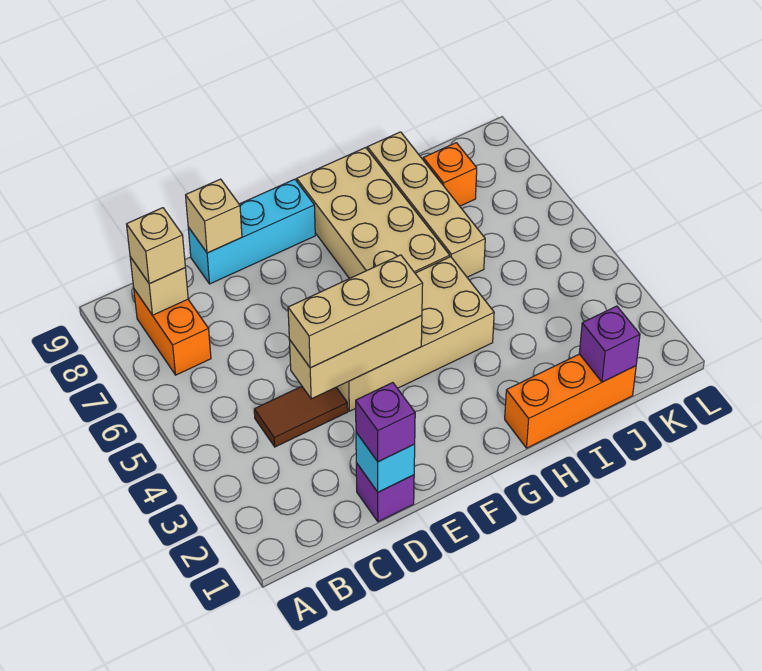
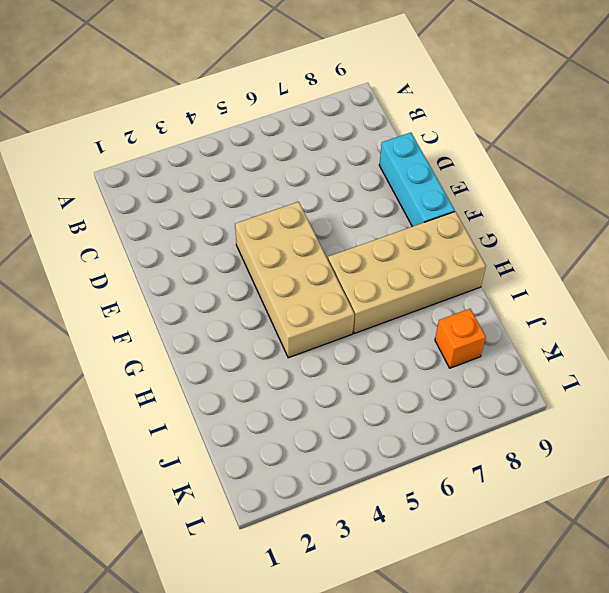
none -> orange brick B7:B8 level 1
none -> brown tile C4:D4 level 1
none -> purple brick D1 level 1

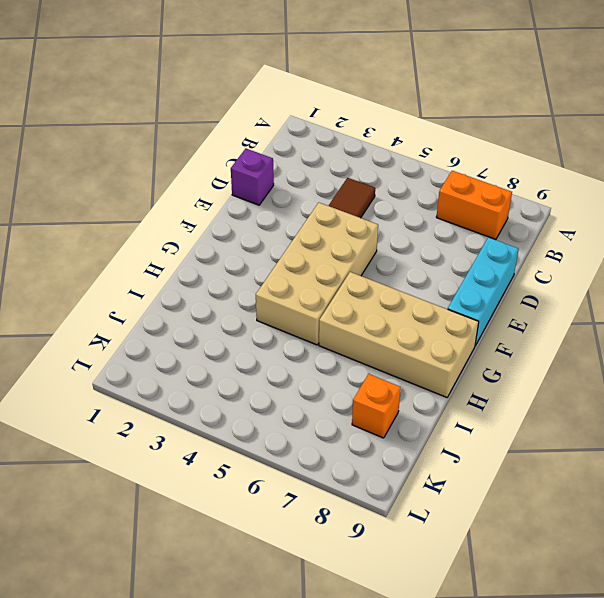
none -> orange brick H1:J1 level 1
none -> tan brick I6:I9 level 1
none -> tan brick B8 level 2

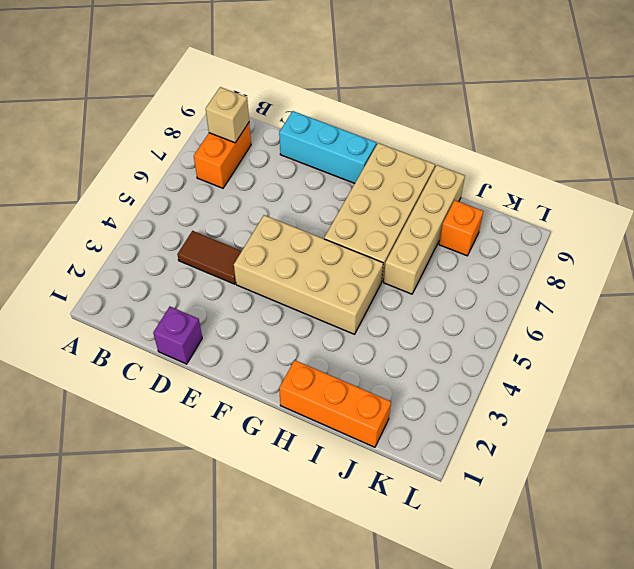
none -> cyan brick D1 level 2
none -> tan brick D4:F4 level 2
none -> tan brick D9 level 2

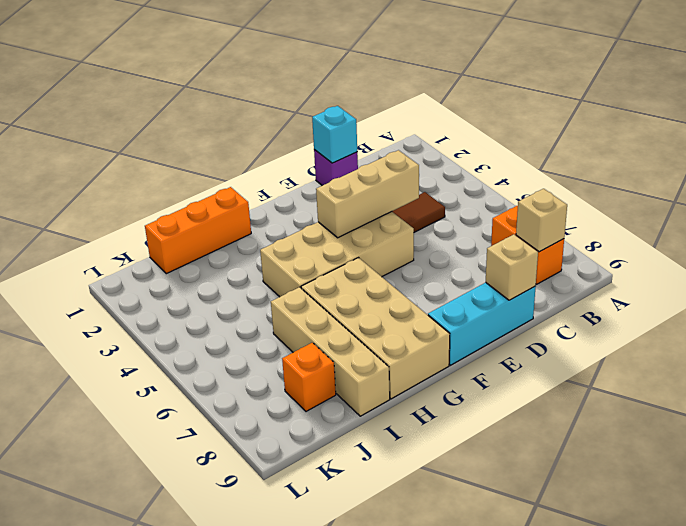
none -> purple brick J1 level 2
none -> tan brick B8 level 3
none -> purple brick D1 level 3

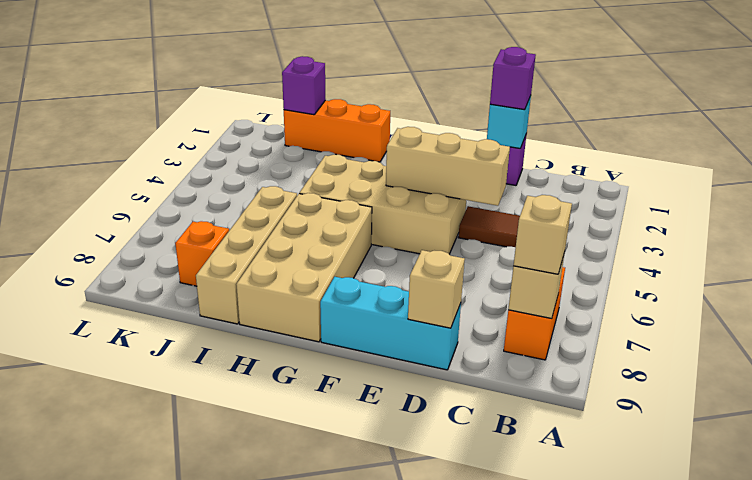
none -> tan brick D4:F4 level 3

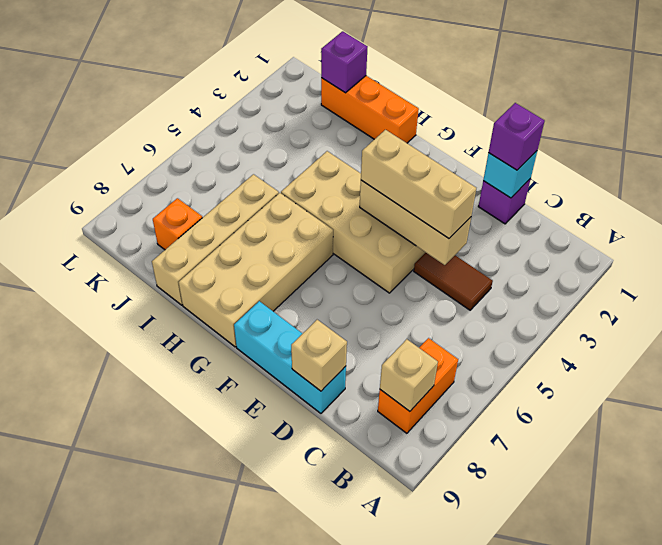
none -> tan brick B8 level 3

